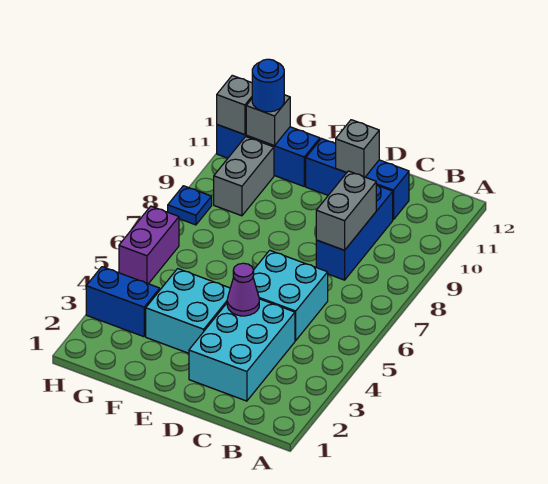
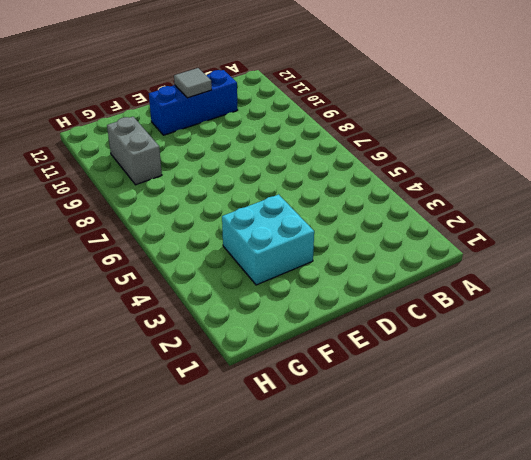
grey tile D11 level 2 -> grey brick D11 level 2
none -> cyan brick C2:D4 level 1
none -> cyan brick C5:D6 level 1
none -> blue brick C8:C10 level 1

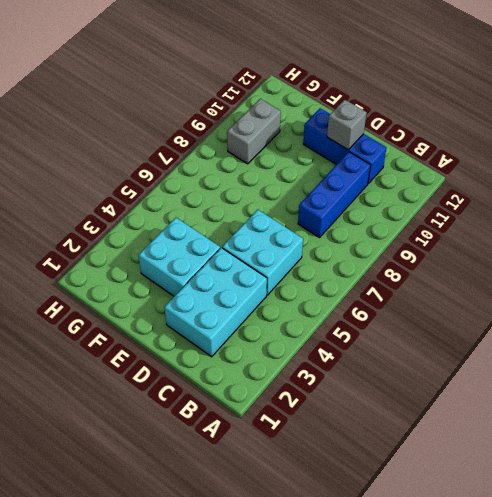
none -> blue brick F11:H11 level 1
none -> blue brick G3:H3 level 1
none -> purple brick H5:H6 level 1

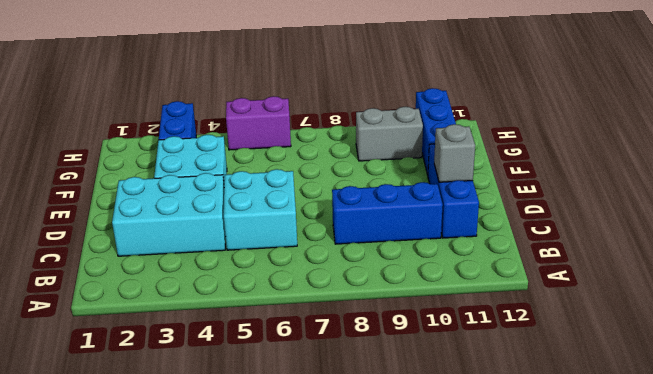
none -> blue plate H8 level 1
none -> grey brick C8:C9 level 2
none -> purple cone D4 level 2

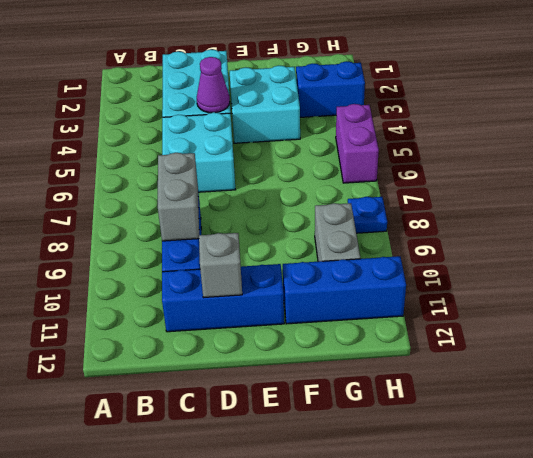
none -> grey brick G11 level 2
none -> grey brick H11 level 2
none -> blue round brick G11 level 3

